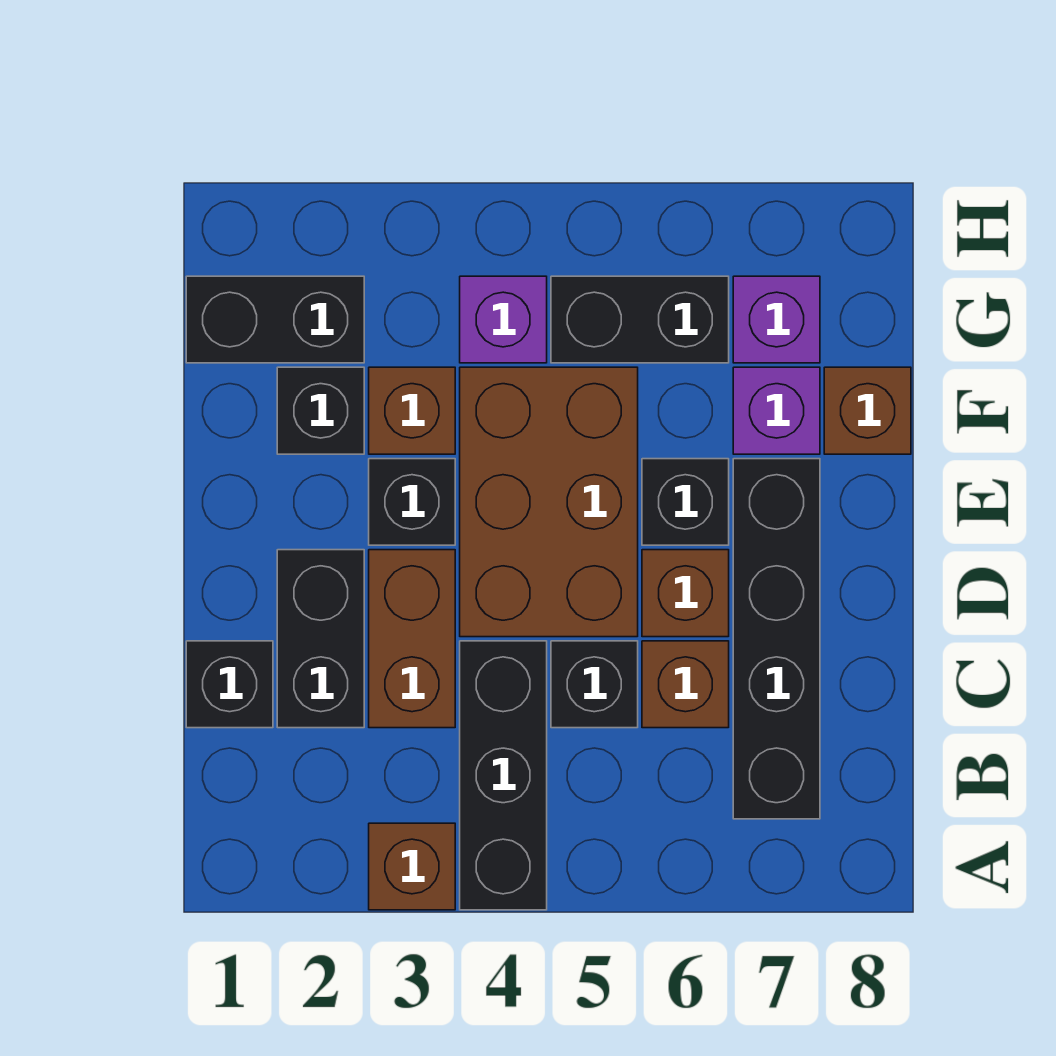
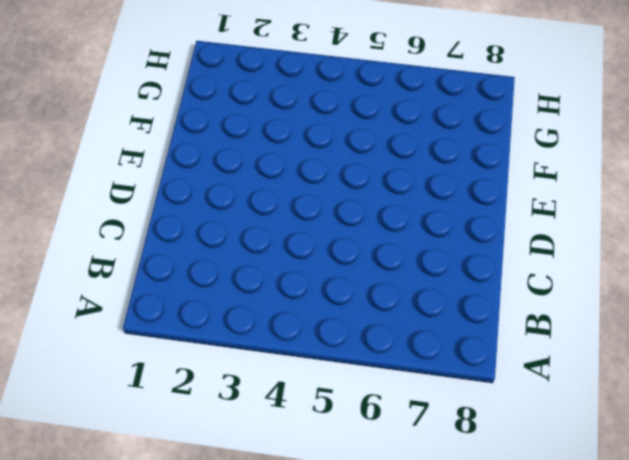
none -> brown brick A3 level 1
none -> black brick A4:C4 level 1
none -> black brick B7:E7 level 1

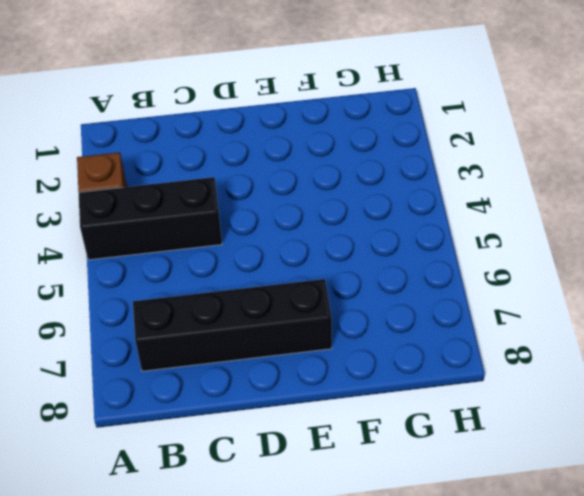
none -> black brick C1 level 1
none -> black brick C2:D2 level 1
none -> brown brick C3:D3 level 1

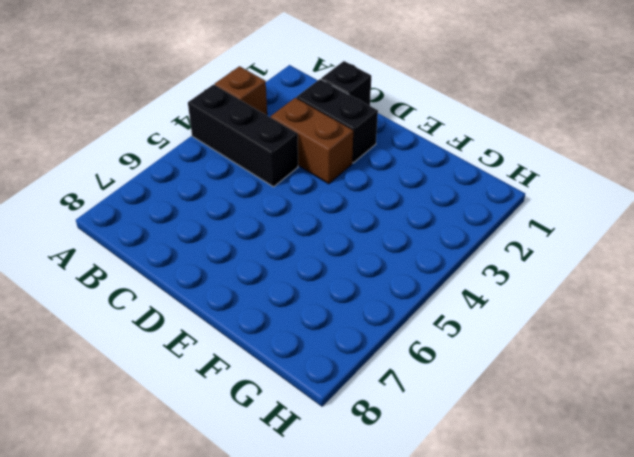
none -> black brick B7:E7 level 1
none -> black brick C5 level 1
none -> brown brick C6 level 1

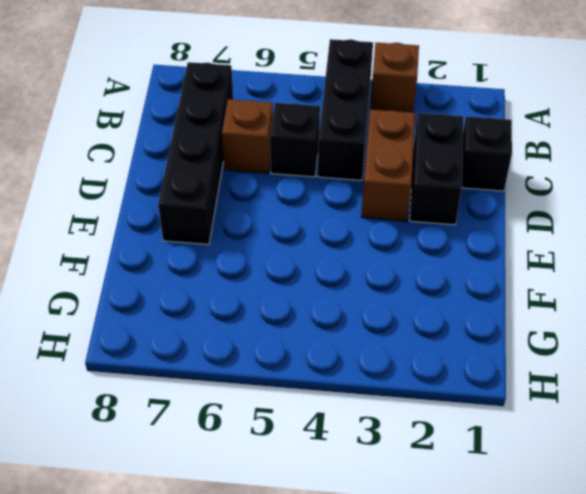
none -> brown brick D4:F5 level 1
none -> brown brick D6 level 1
none -> black brick E3 level 1

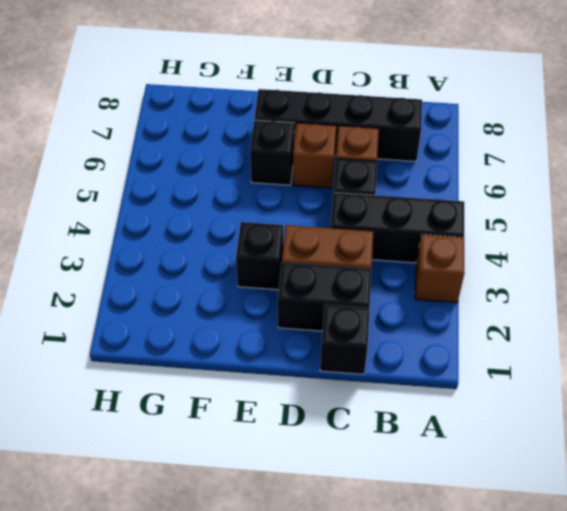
none -> brown brick D4:F5 level 1
none -> black brick F2 level 1
none -> brown brick F3 level 1

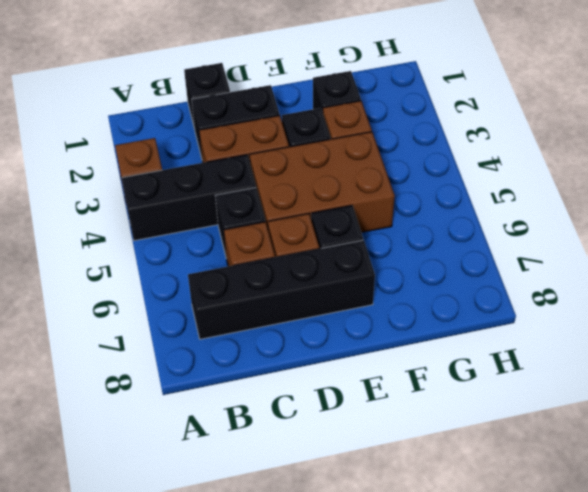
none -> purple brick F7 level 1
none -> brown brick F8 level 1
none -> black brick G1:G2 level 1

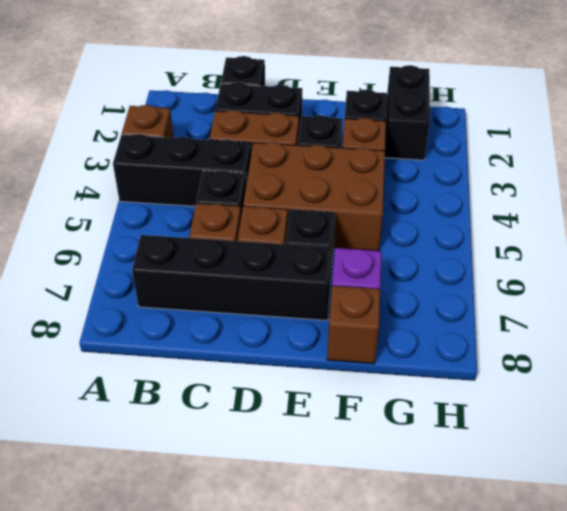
none -> purple brick G4 level 1
none -> black brick G5:G6 level 1
none -> purple brick G7 level 1

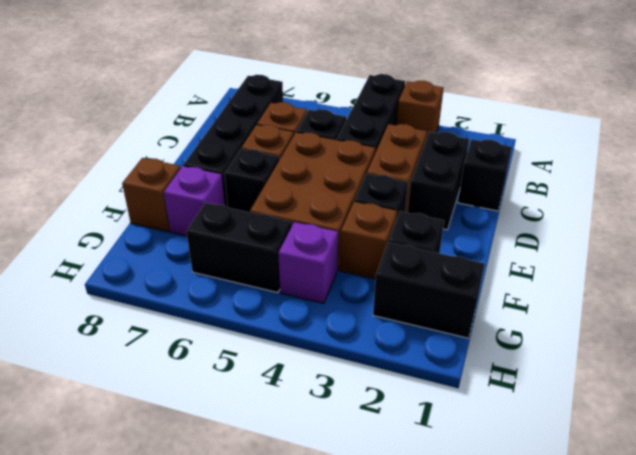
none -> purple brick G7 level 1

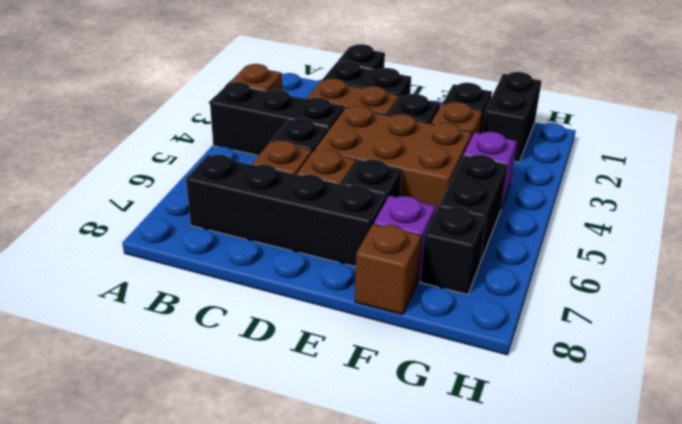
black brick G7 level 1 -> purple brick G7 level 1

